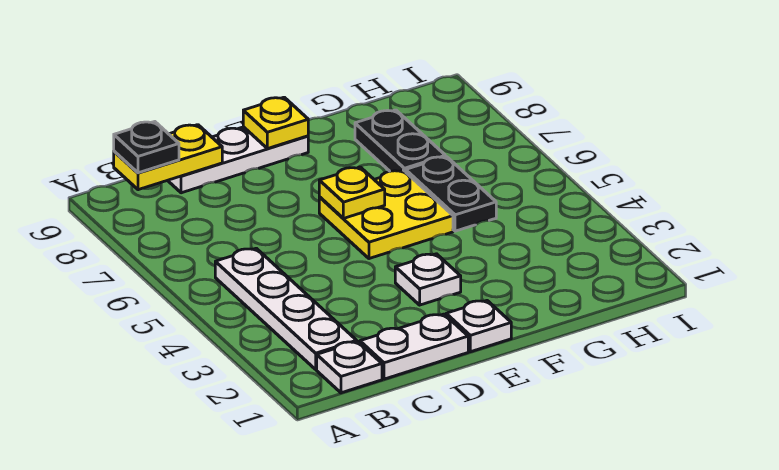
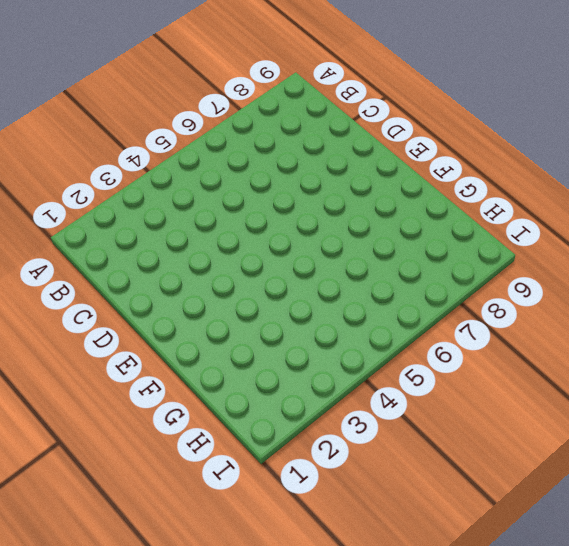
none -> white plate B1 level 1
none -> white plate B2:B5 level 1
none -> white plate C1:D1 level 1

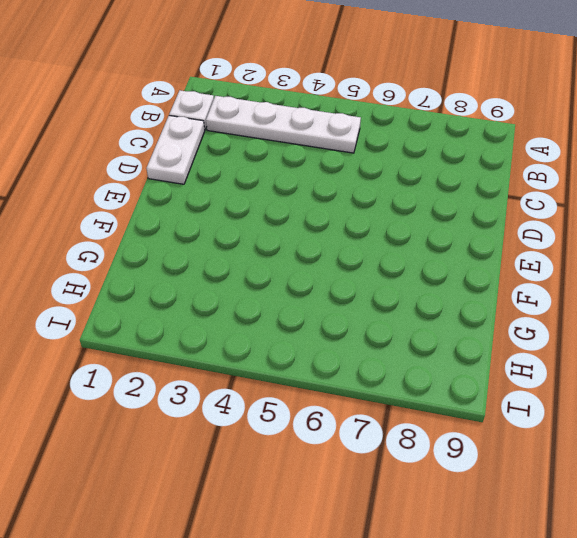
none -> white plate C9:E9 level 1
none -> white plate E1 level 1
none -> white plate E3 level 1

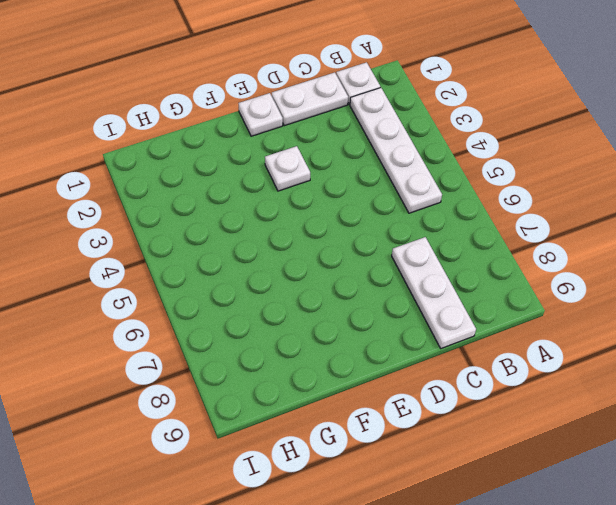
white plate C7:C9 level 1 -> white plate C9:E9 level 1
none -> yellow plate E5:F6 level 1
none -> black plate G5:G6 level 1
none -> black plate G7:G8 level 1

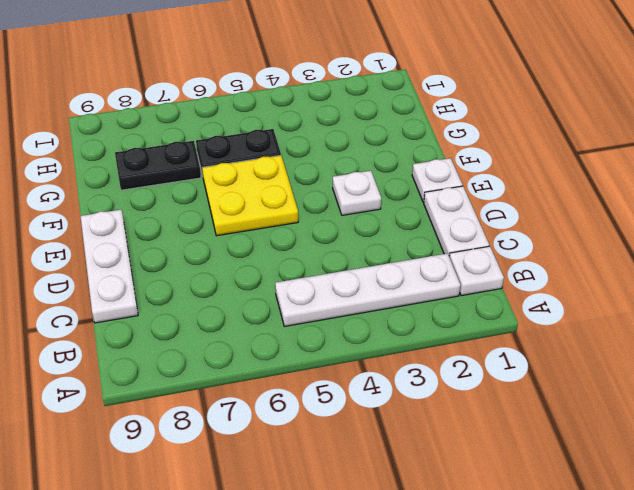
none -> yellow plate B9:C9 level 2
none -> yellow plate E6 level 2
none -> yellow plate E9 level 2

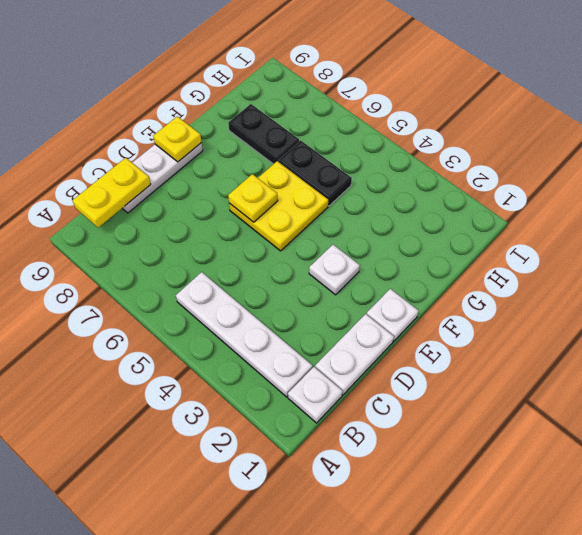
none -> black plate B9 level 3

